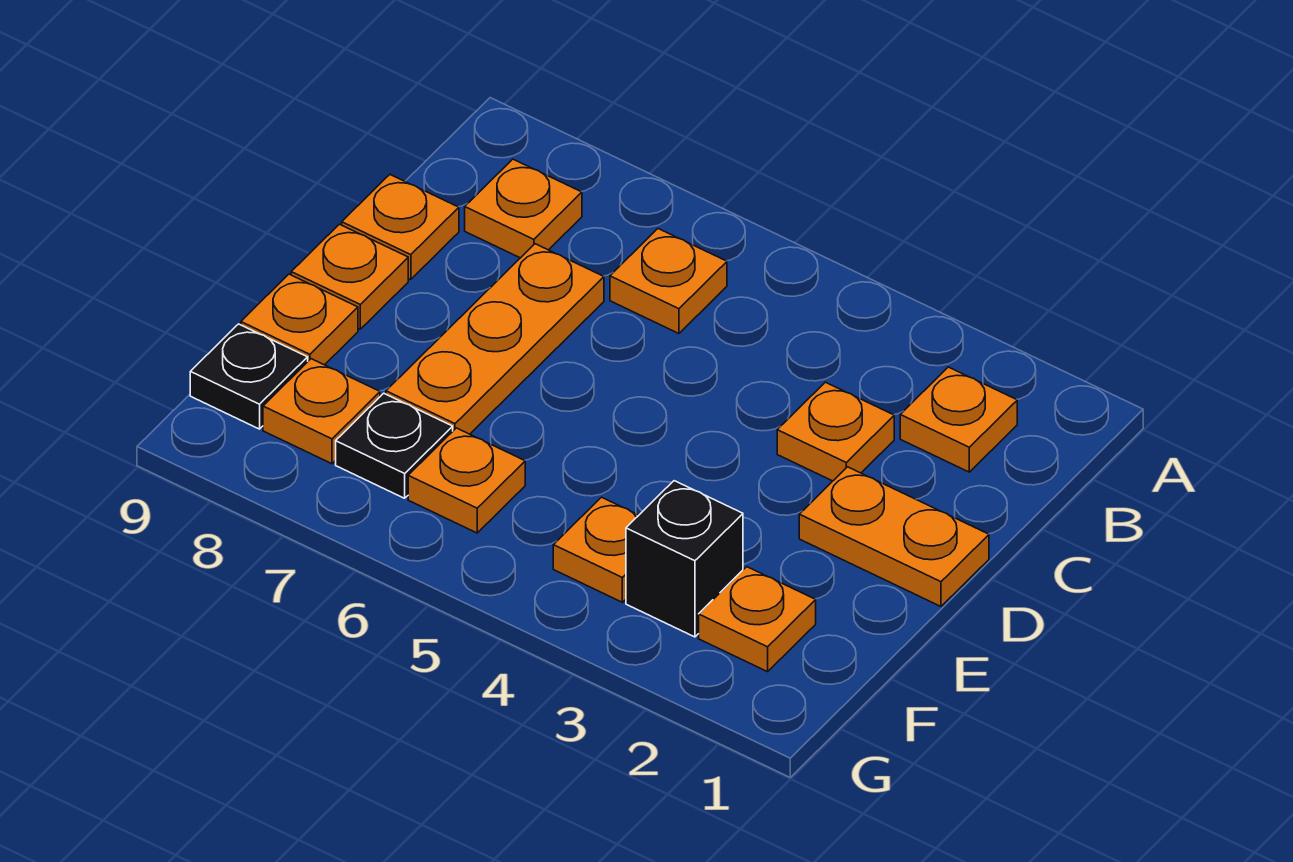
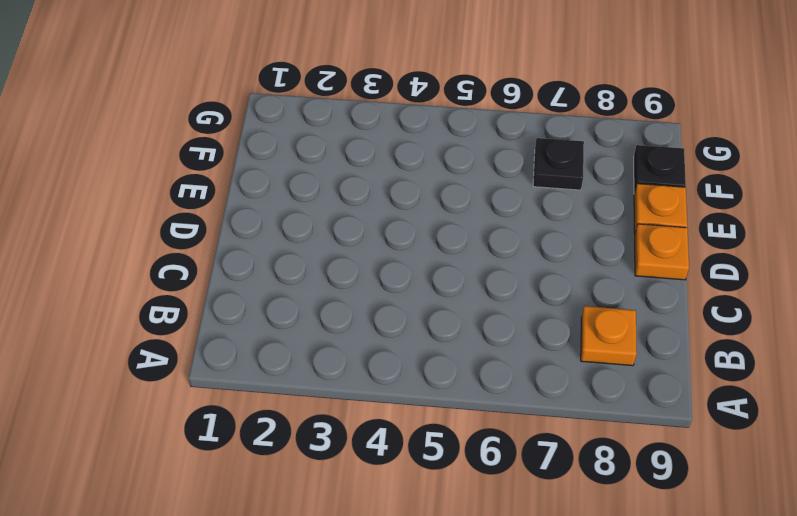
none -> orange plate B2 level 1
none -> orange plate B6 level 1
none -> orange plate C3 level 1

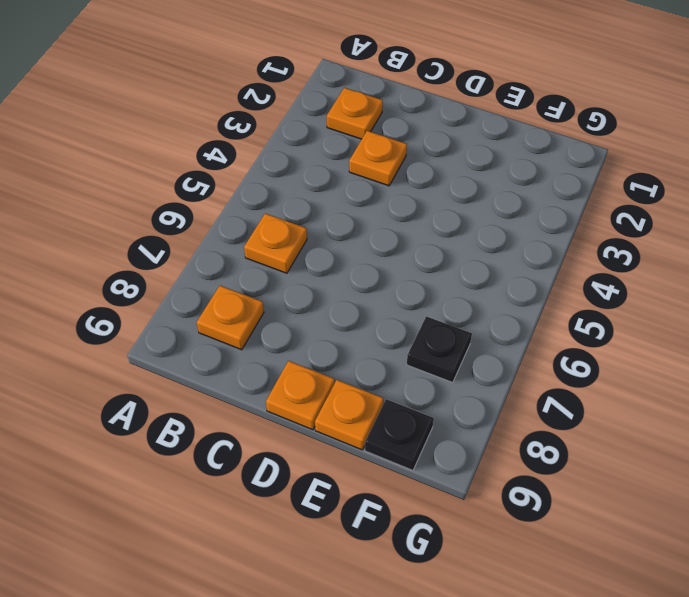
none -> orange plate C7:E7 level 1
none -> orange plate C9 level 1
none -> orange plate D1:D2 level 1

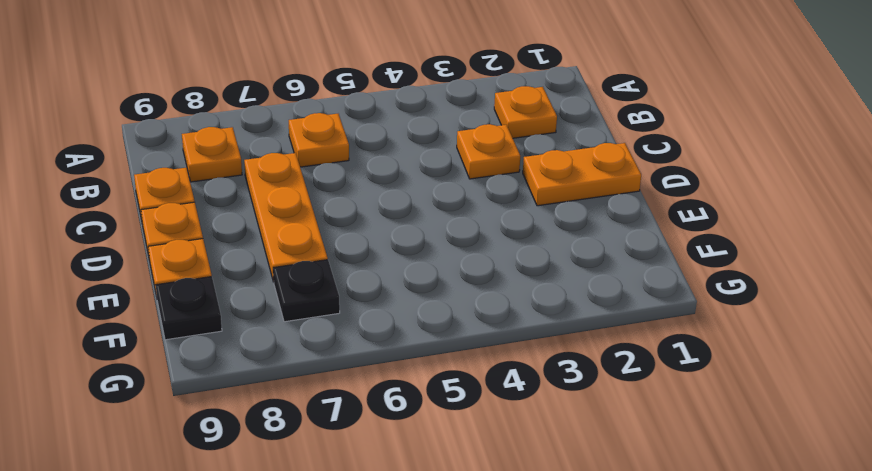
none -> orange plate F2 level 1
none -> black brick F3 level 1
none -> orange plate F4 level 1

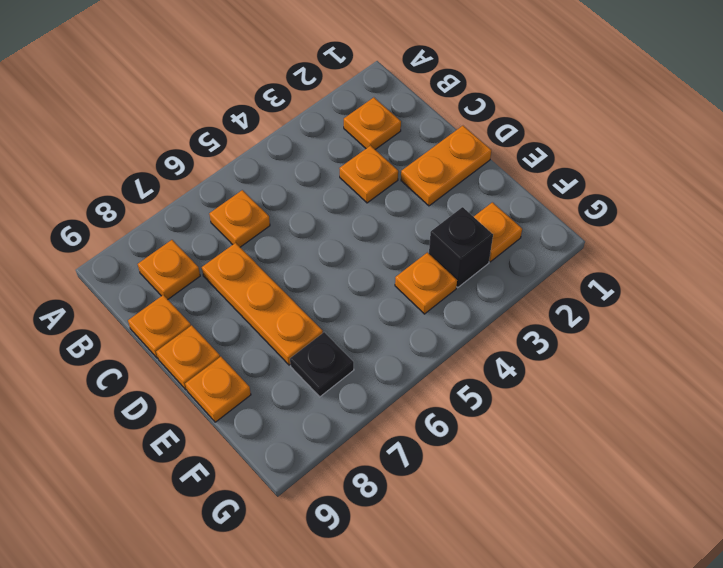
none -> orange plate F6 level 1
none -> orange plate F8 level 1
none -> black plate F9 level 1

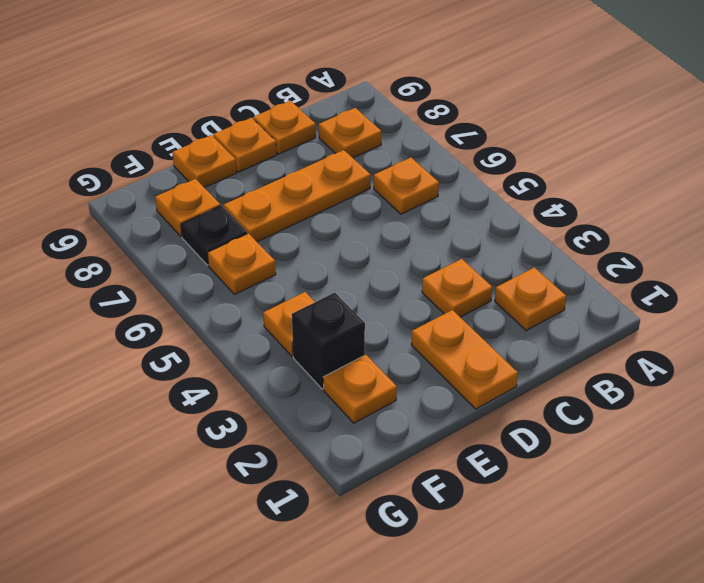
none -> black plate F9 level 1

